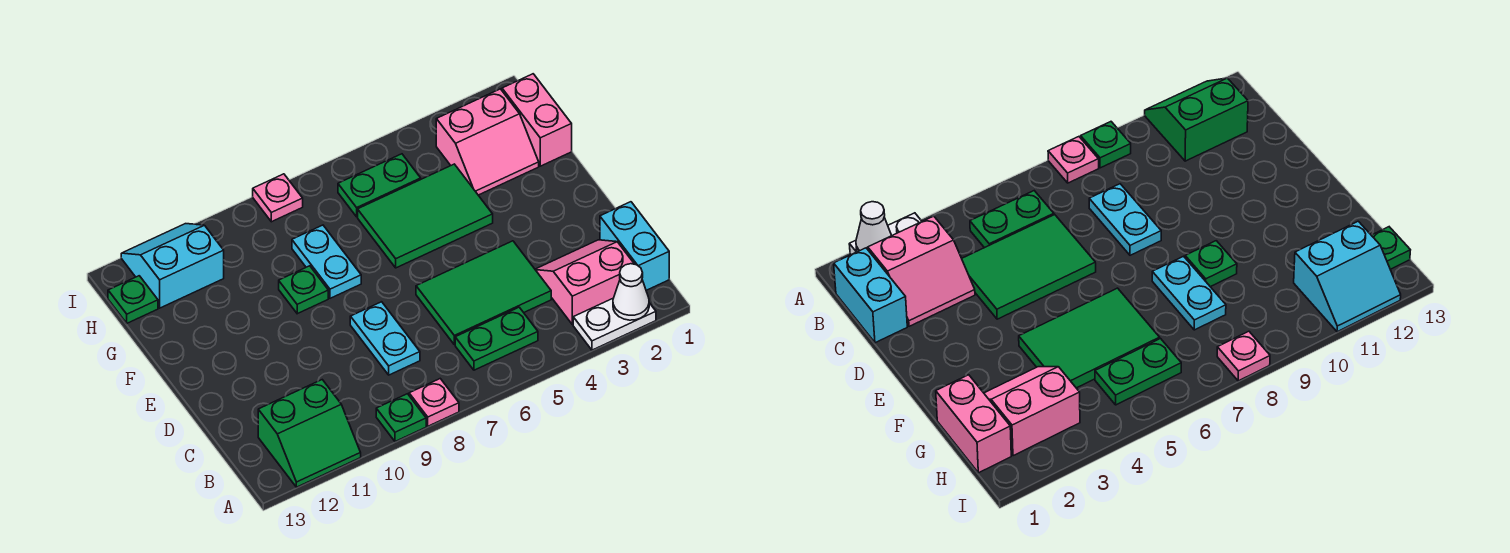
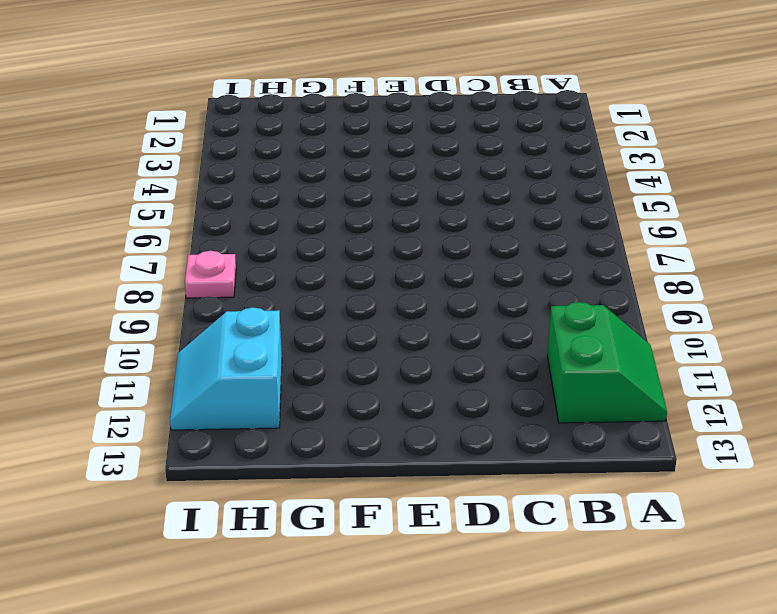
none -> white plate A2:A3 level 1
none -> pink plate A8 level 1
none -> green plate A9 level 1

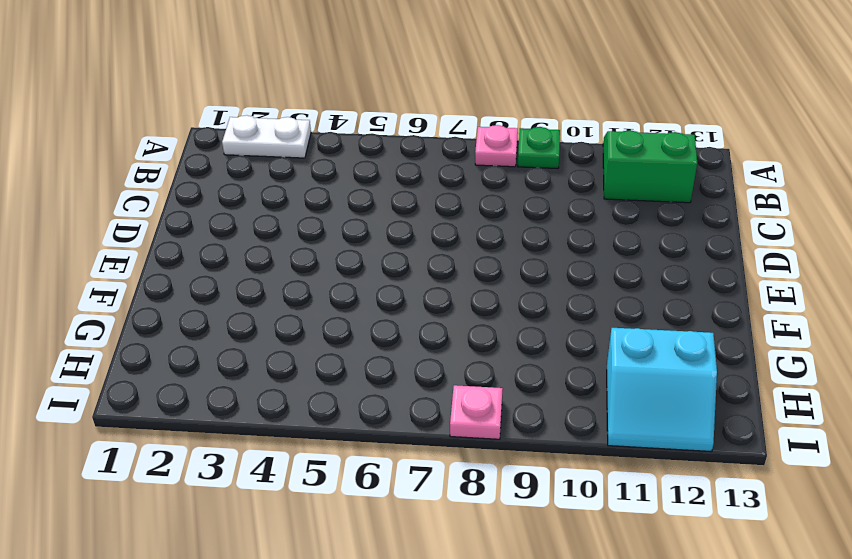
none -> cyan brick B1:C1 level 1
none -> pink slope B2:C3 level 1 top B
none -> green plate B5:B6 level 1

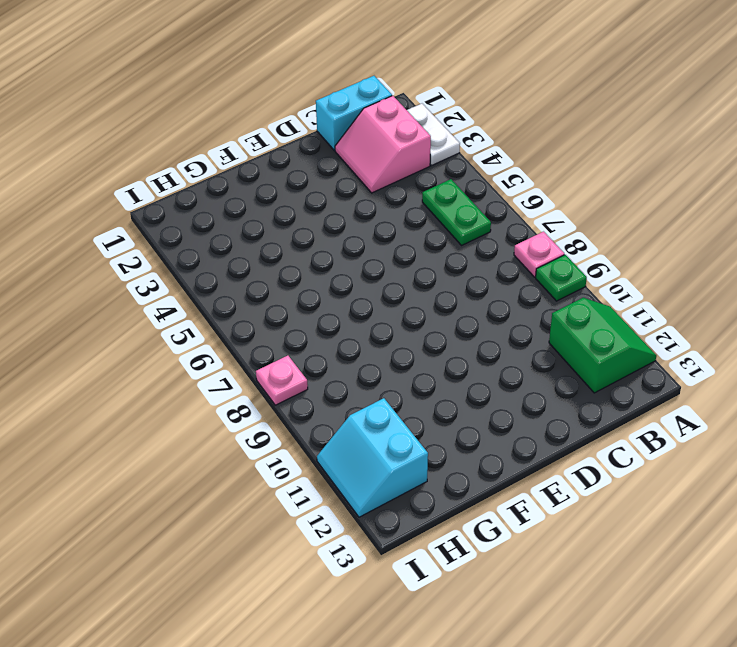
none -> green tile C4:D6 level 1
none -> cyan plate C8:D8 level 1
none -> green tile F4:G6 level 1

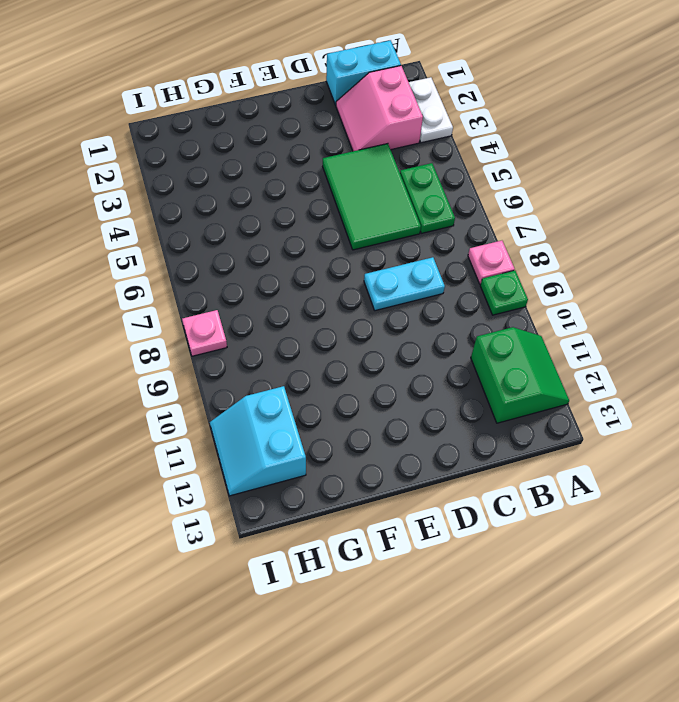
none -> green tile F4:G6 level 1
none -> cyan plate F8:G8 level 1
none -> green plate F9 level 1

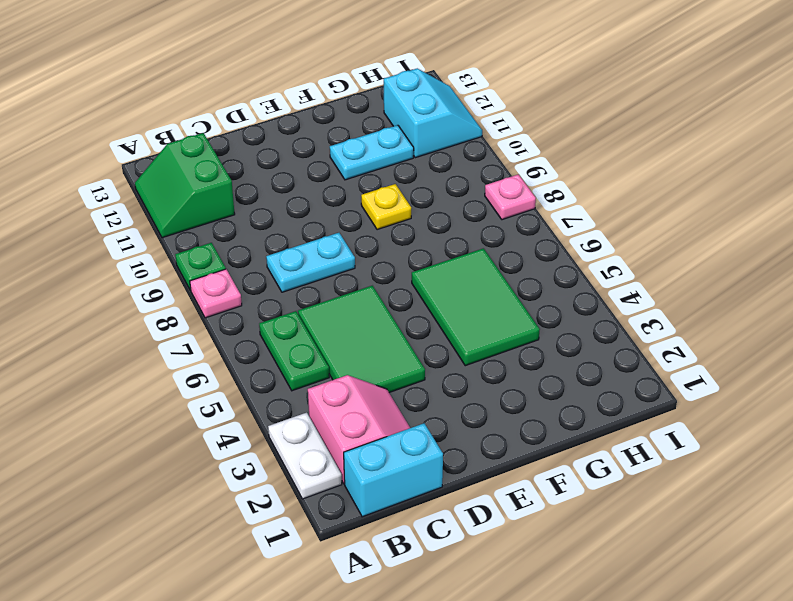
yellow plate F9 level 1 -> green plate F9 level 1
cyan plate F11:G11 level 1 -> cyan plate F8:G8 level 1
none -> pink brick G1:H1 level 1
none -> pink slope G2:H3 level 1 top H
none -> green plate H5:H6 level 1

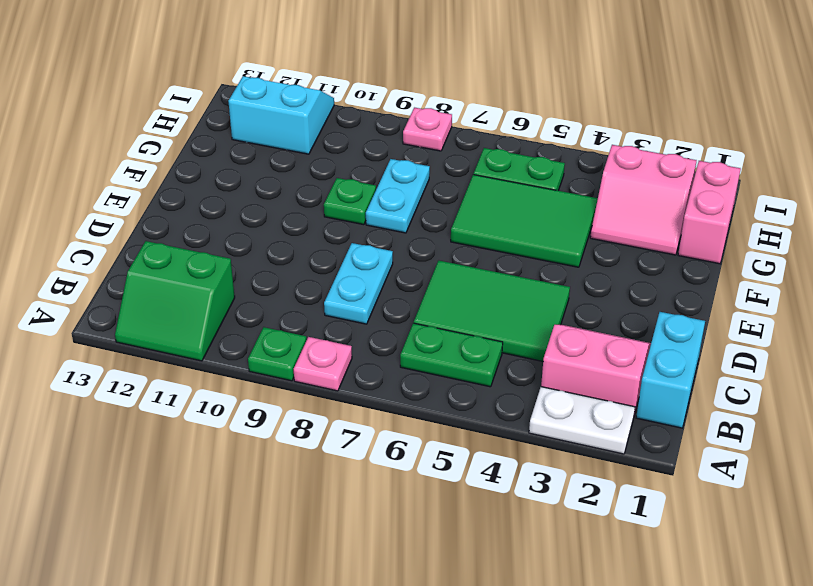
none -> green plate H13 level 1
none -> white cone A2 level 2

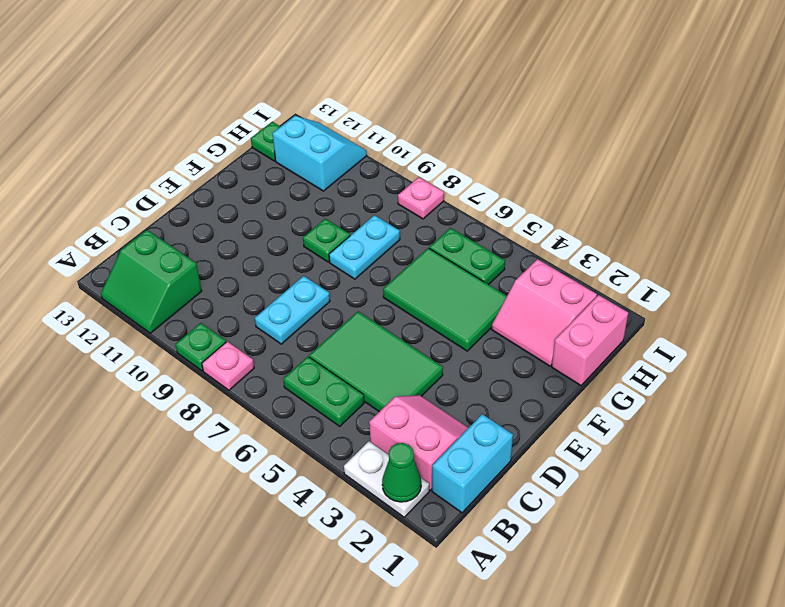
green cone A2 level 2 -> white cone A2 level 2

